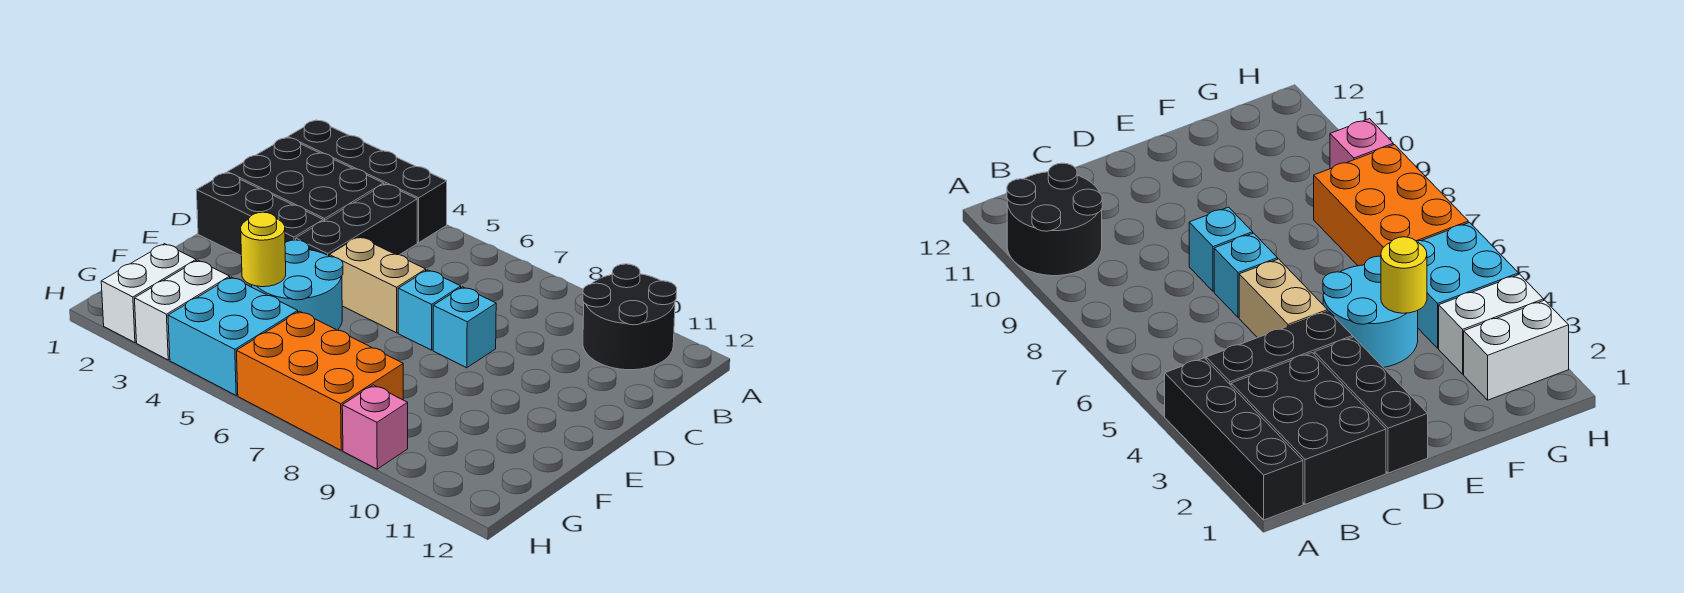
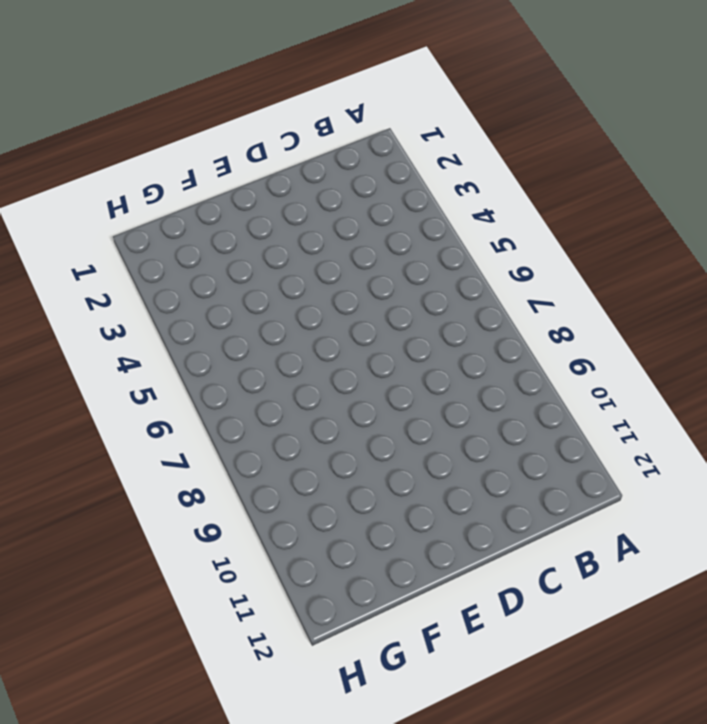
none -> black brick A1:A4 level 1
none -> black round brick A10:B11 level 1
none -> black brick B1:C3 level 1

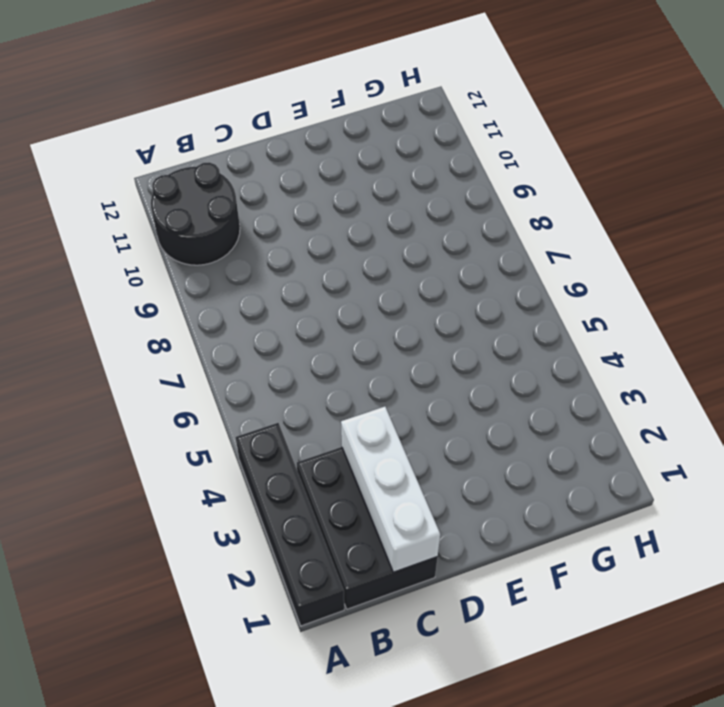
white brick C1:C3 level 2 -> none
none -> black brick B4:D4 level 1
none -> black brick D1:D3 level 1
none -> tan brick D5:D6 level 1

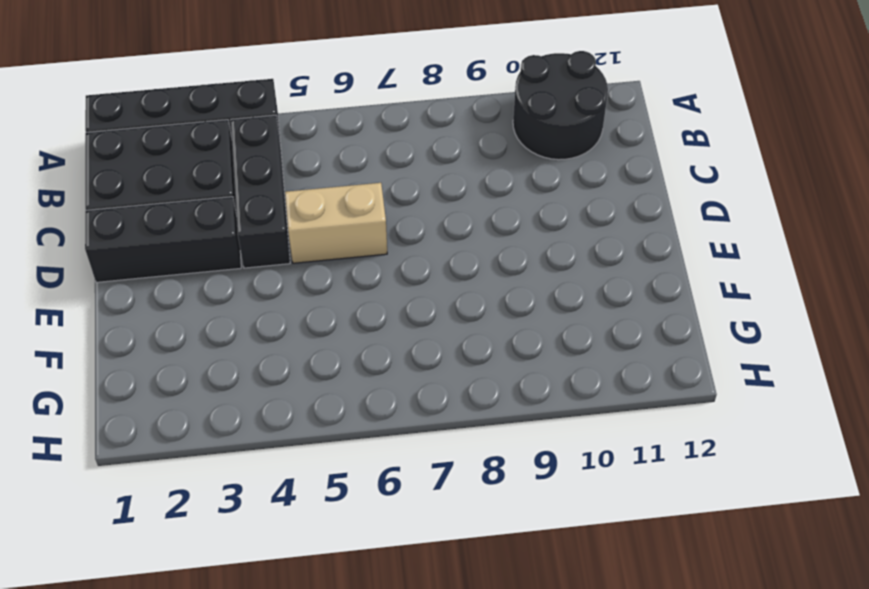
none -> cyan brick D7 level 1
none -> cyan brick D8 level 1
none -> cyan round brick E4:F5 level 1

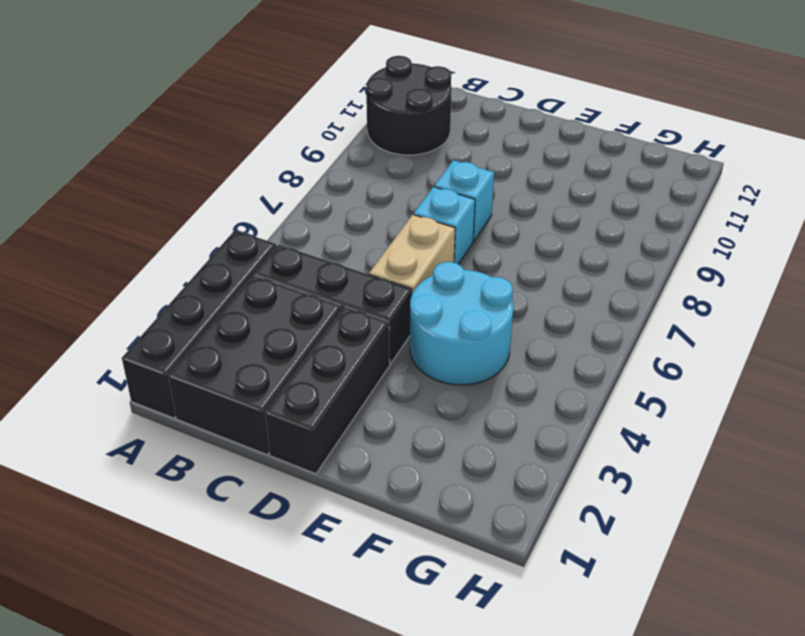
none -> white brick G2:H2 level 1
none -> white brick G3:H3 level 1
none -> cyan brick G4:H5 level 1

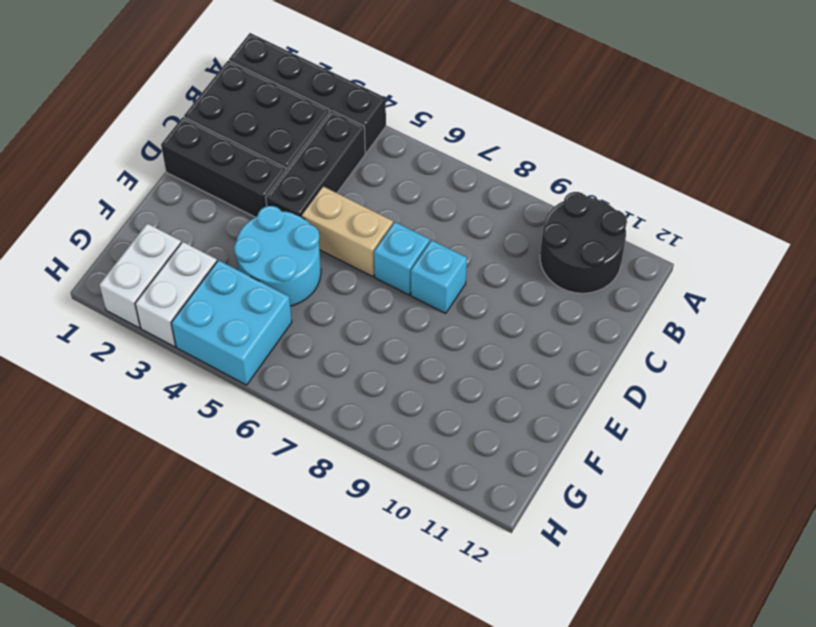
none -> orange brick G6:H8 level 1
none -> pink brick H9 level 1
none -> yellow round brick F4 level 2

